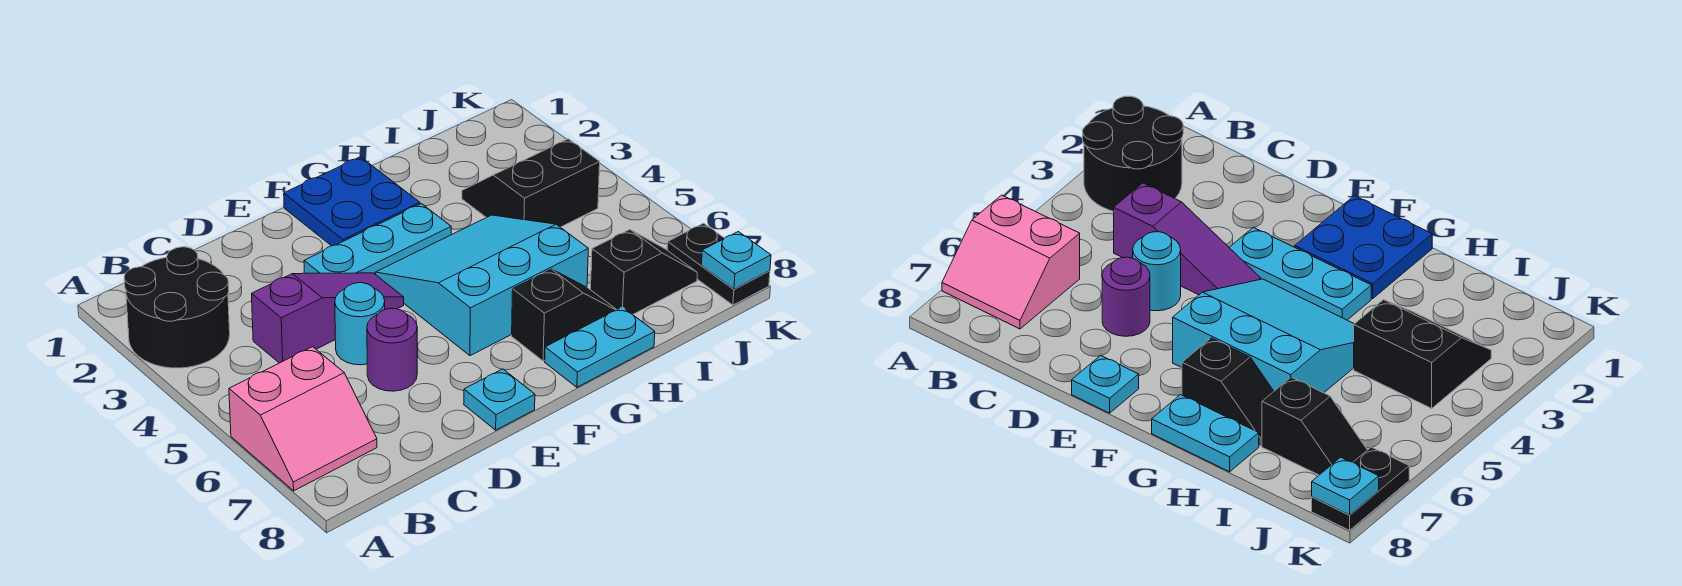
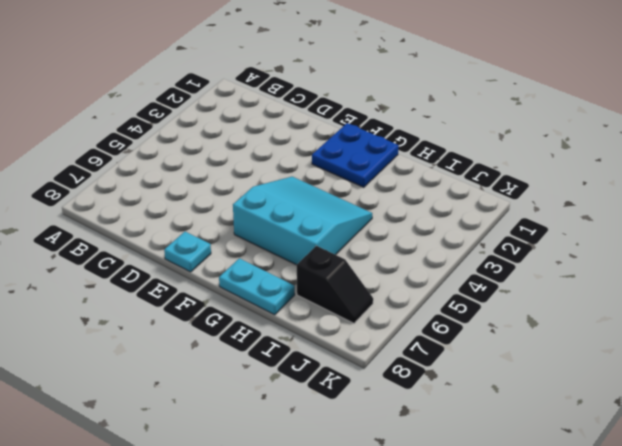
none -> black round brick A2:B3 level 1
none -> pink slope A6:B7 level 1 top 6
none -> purple slope C4:E4 level 1 top C

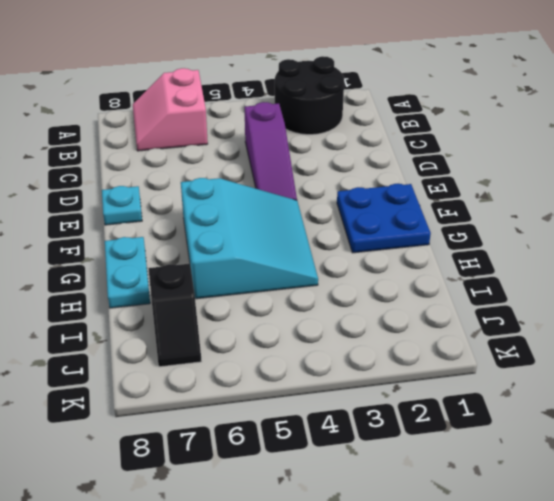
none -> cyan round brick D5 level 1
none -> purple round brick D6 level 1
none -> cyan plate E3:G3 level 1

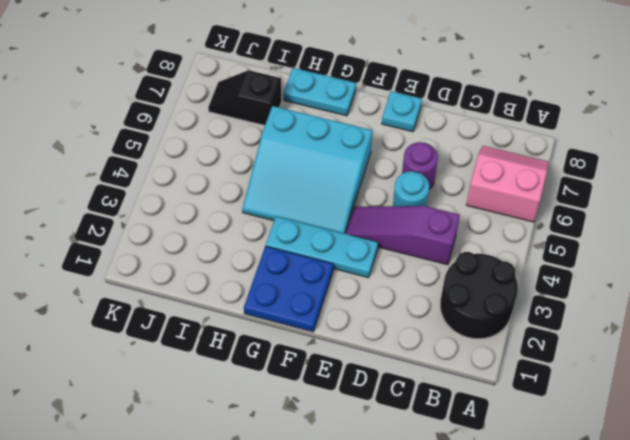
none -> black slope G7:H7 level 1 top G
none -> black slope I3:J4 level 1 top 4
none -> black plate K7:K8 level 1

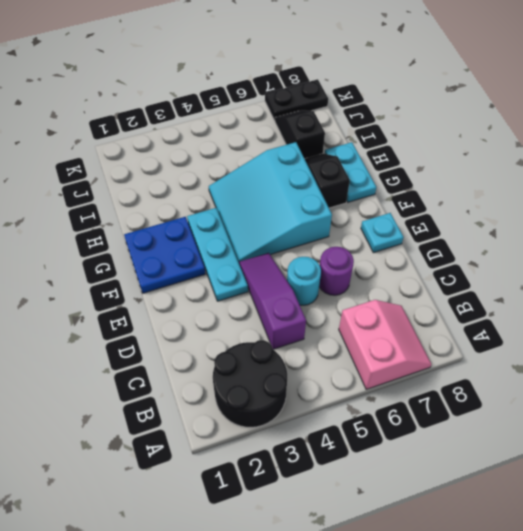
none -> black slope I3:J4 level 1 top 4
none -> cyan plate K8 level 2

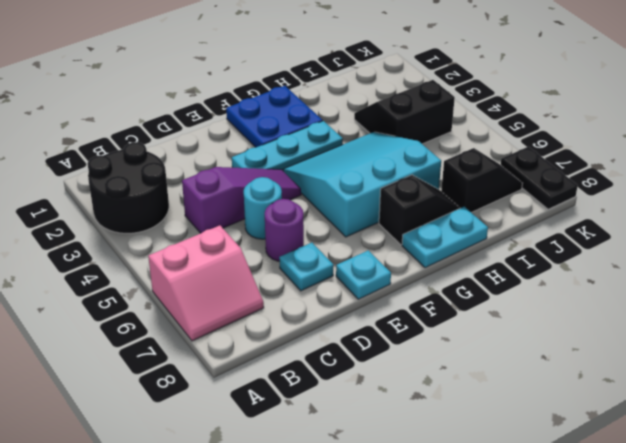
cyan plate D7 level 1 -> cyan plate K8 level 2

